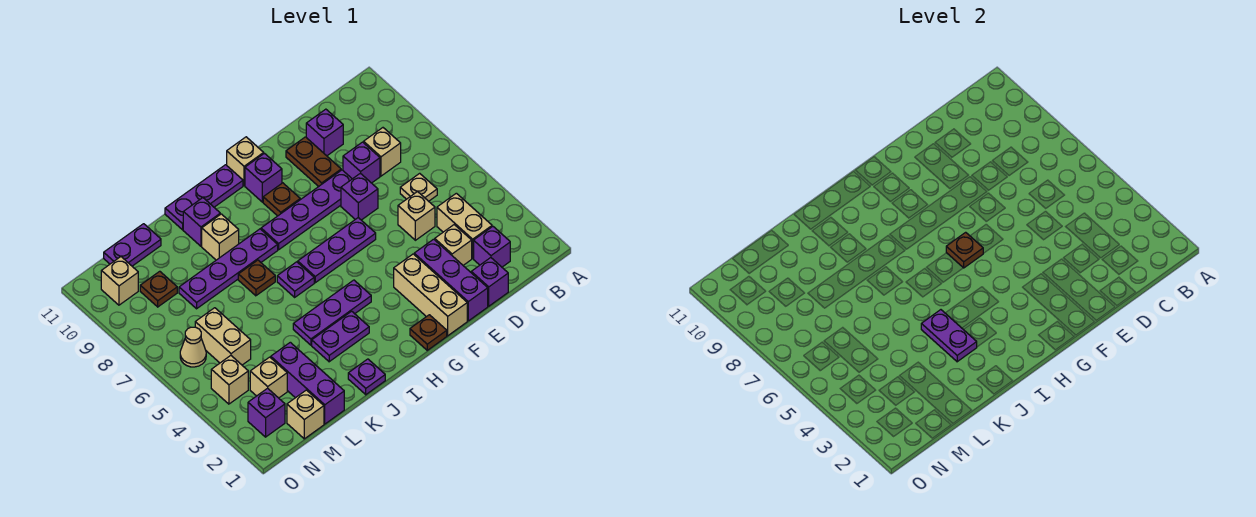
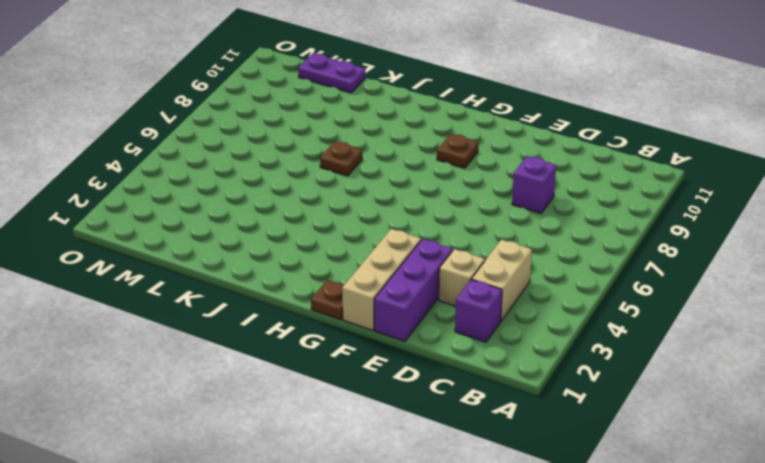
none -> tan plate C6 level 1
none -> tan brick C8 level 1
none -> purple brick D1 level 1
none -> tan brick D5 level 1

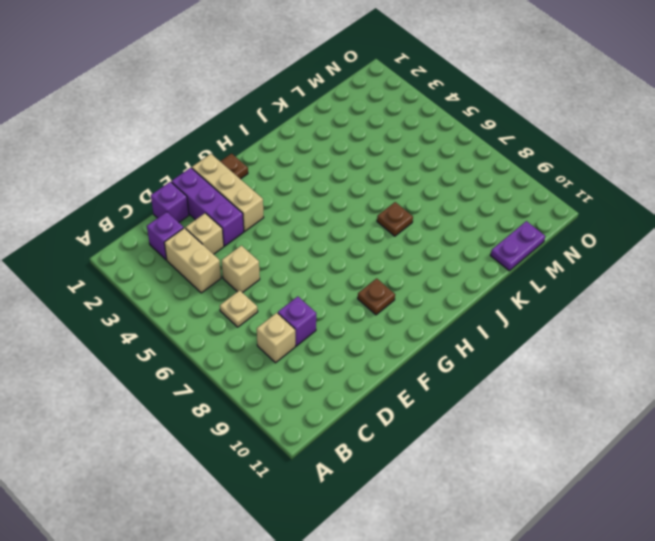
none -> purple brick D10 level 1
none -> purple brick E7 level 1
none -> purple plate E8:H8 level 1
none -> brown plate E9:E10 level 1

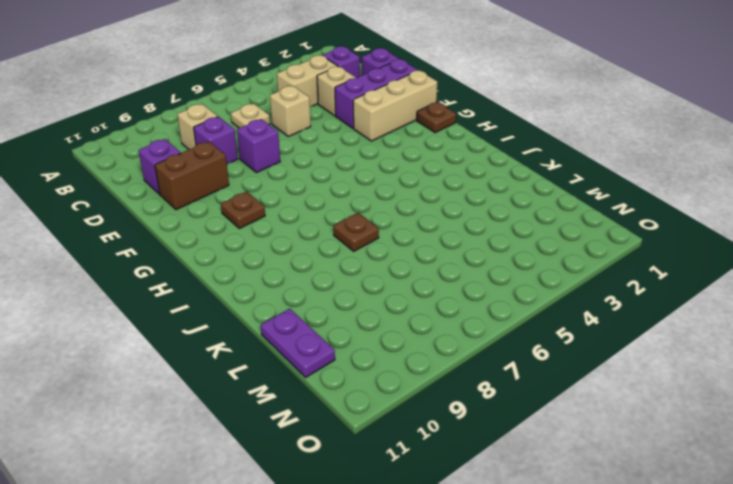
brown brick E9:E10 level 1 -> brown plate E9:E10 level 1
none -> purple plate E8:H8 level 1
none -> purple plate F6:H6 level 1
none -> purple brick G10 level 1
none -> tan brick G11 level 1

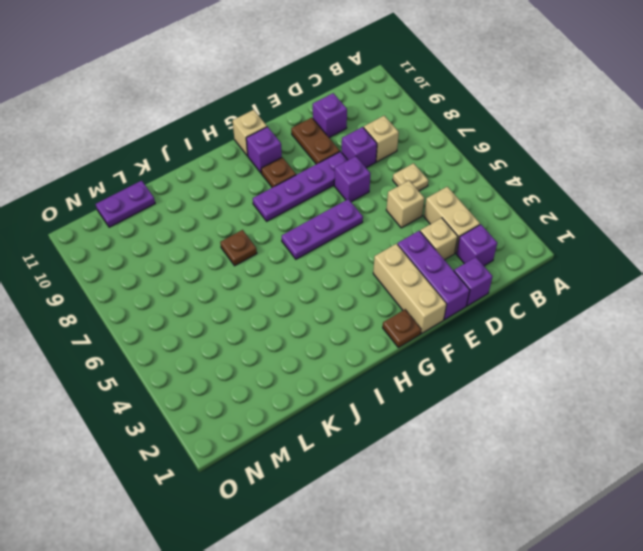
none -> purple plate H4:J4 level 1
none -> purple plate H11:J11 level 1
none -> purple plate I3:J3 level 1
none -> purple plate I6 level 1

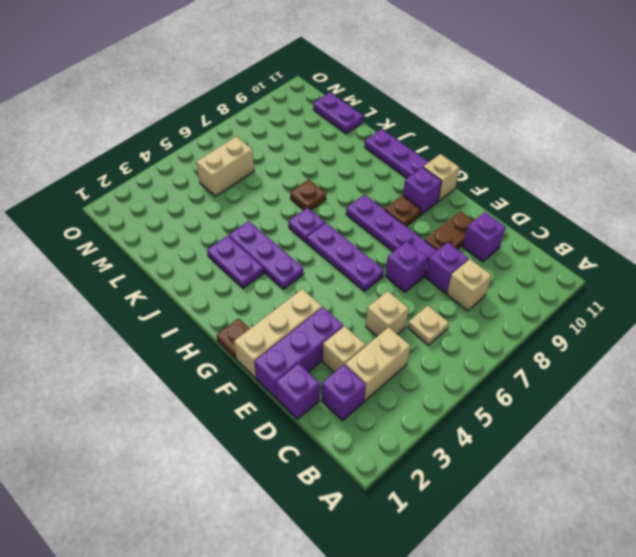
none -> purple plate I8:L8 level 1
none -> purple plate J1 level 1
none -> tan brick J9 level 1
none -> purple brick J10 level 1

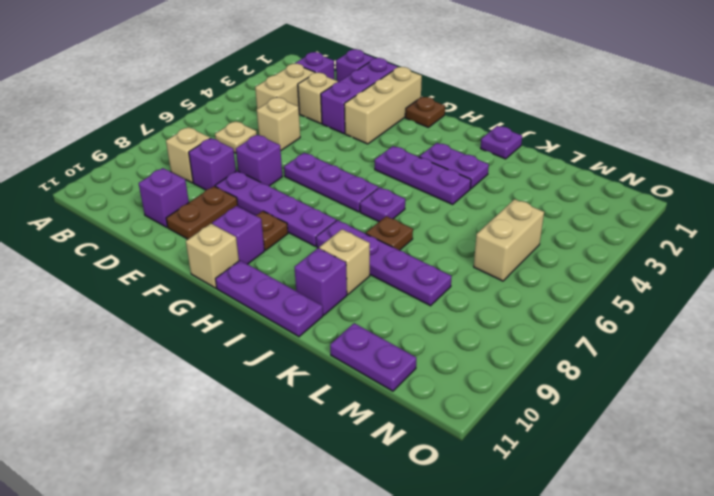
none -> purple brick L1:L3 level 1
none -> tan brick M1 level 1
none -> tan brick M3 level 1
none -> brown plate M9 level 1

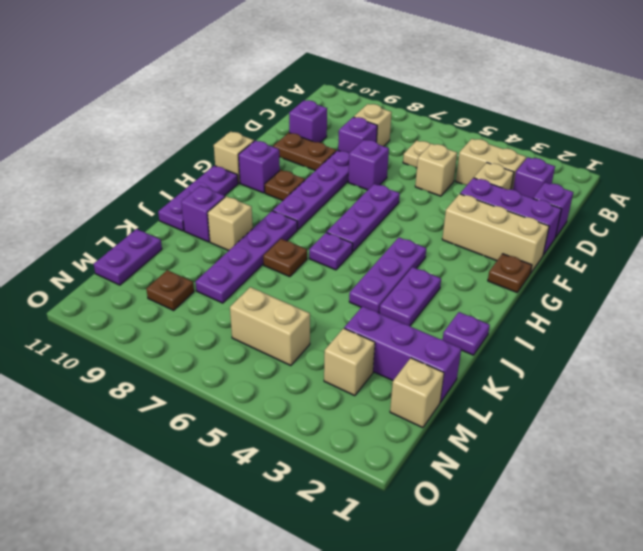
none -> purple brick N2 level 1
none -> tan brick N4 level 1
none -> tan cone N6 level 1
none -> tan brick N10 level 1

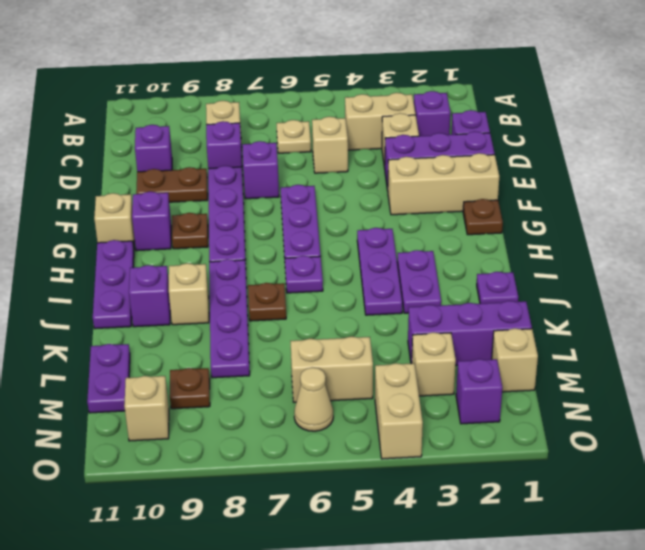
tan brick N4:O4 level 1 -> tan brick N4 level 1
none -> brown plate G6 level 2
none -> purple plate J3:J4 level 2

